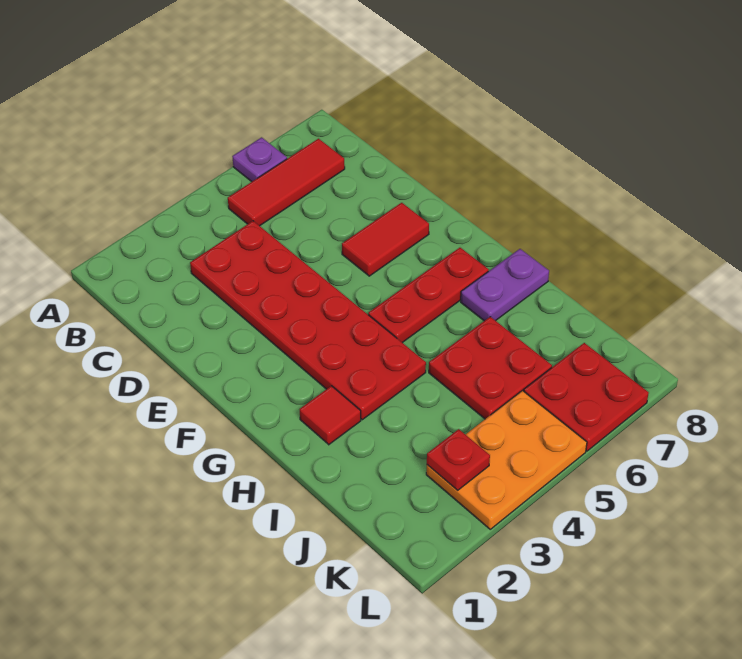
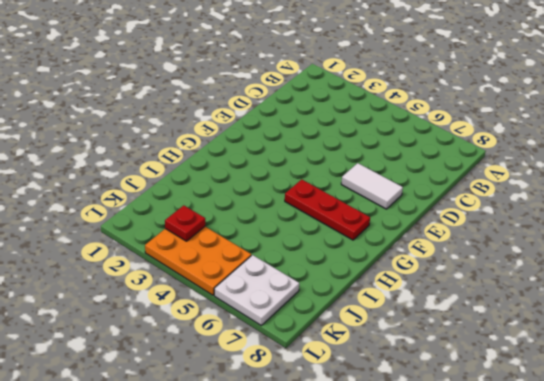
white tile E6:E7 level 1 -> red tile E6:E7 level 1
white plate K6:L7 level 1 -> red plate K6:L7 level 1
none -> purple plate A6 level 1
none -> red tile B5:B7 level 1

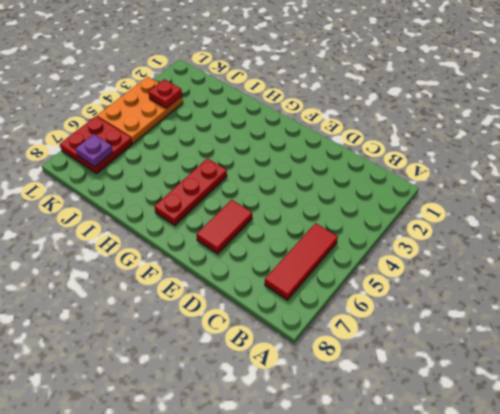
purple plate K7 level 2 -> purple plate A6 level 1
none -> red plate C3:H4 level 1
none -> red tile H2 level 1

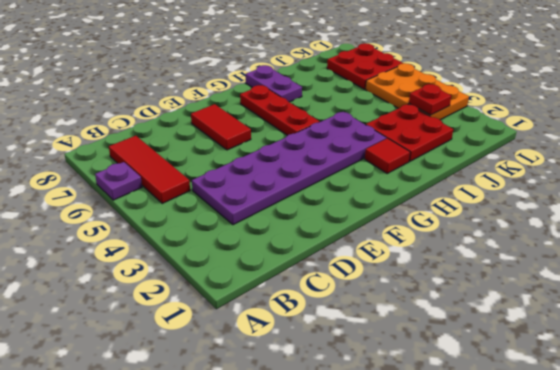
purple plate C3:H4 level 1 -> red plate C3:H4 level 1
red plate I2:J3 level 1 -> red plate I5:J6 level 1

